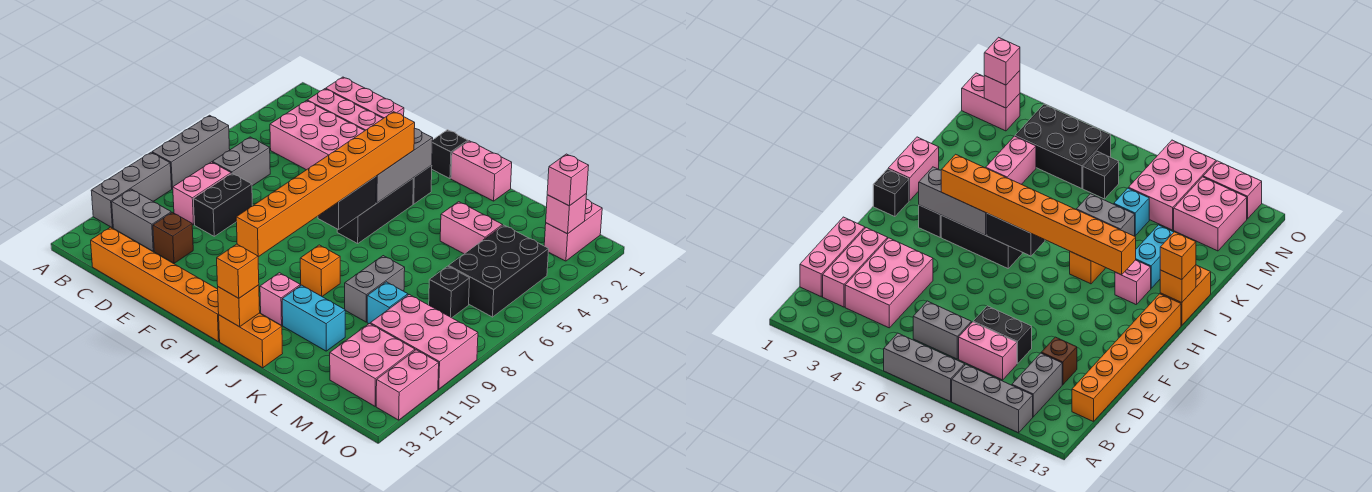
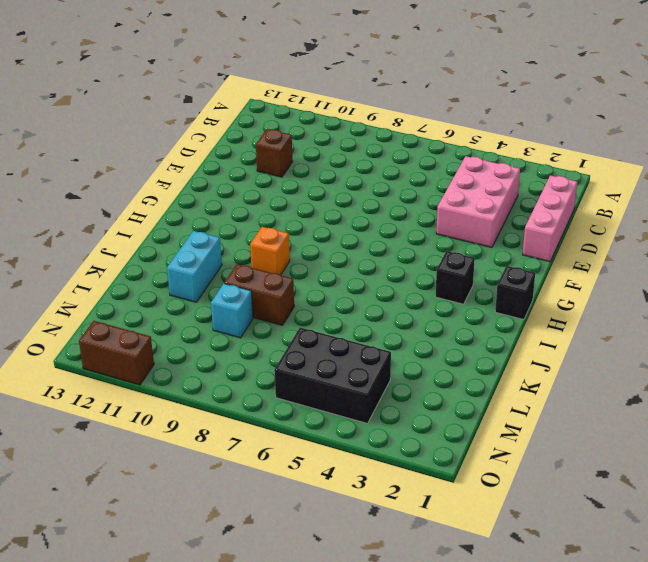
brown brick K8:K9 level 1 -> grey brick K8:K9 level 1
brown brick O11:O12 level 1 -> pink brick O11:O12 level 1
none -> grey brick A6:A8 level 1
none -> grey brick A9:A11 level 1
none -> grey brick B11:C11 level 1
none -> pink brick C2:E2 level 1

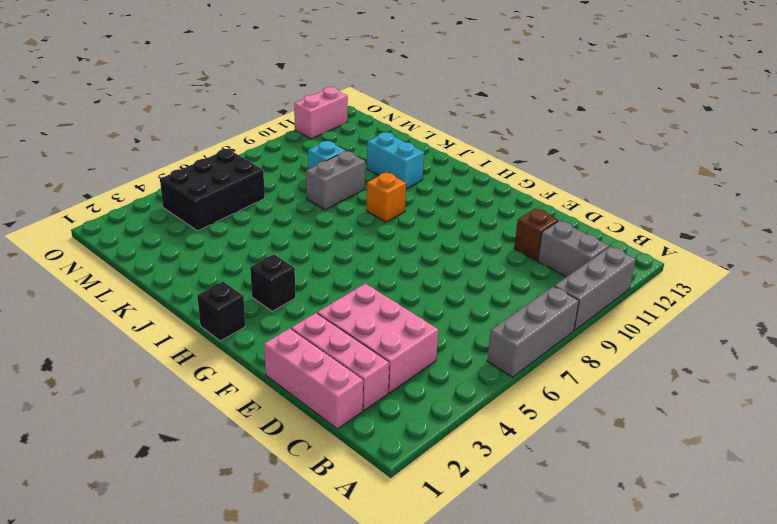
none -> grey brick C6:C7 level 1
none -> pink brick C8:C9 level 1
none -> orange brick C13:H13 level 1
none -> black brick D8:D9 level 1

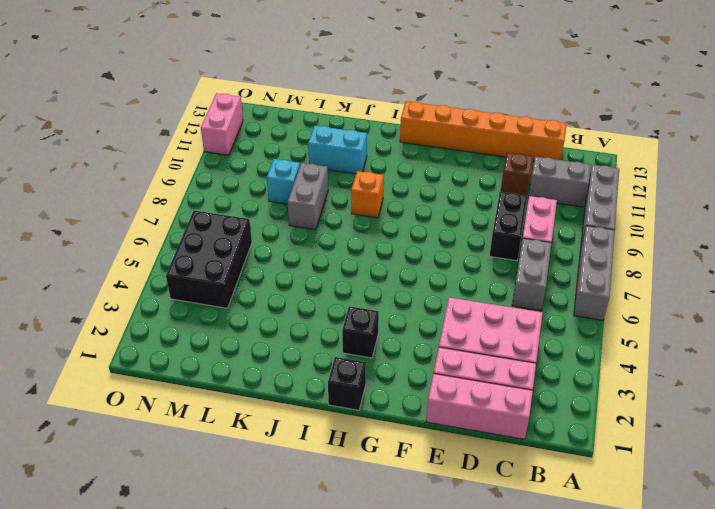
none -> black brick H4:H6 level 1
none -> pink brick I1:J1 level 1
none -> pink brick I11 level 1
none -> orange brick I13:J13 level 1

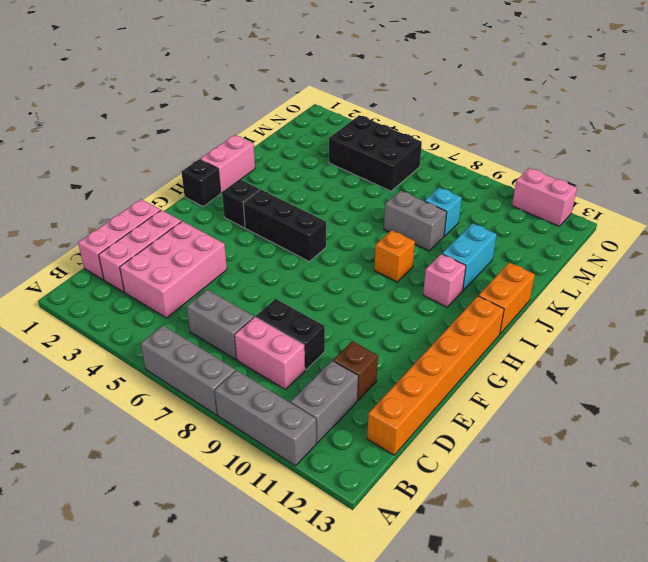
none -> pink brick K4:L4 level 1
none -> black brick M7 level 1
none -> pink brick M9:O10 level 1
none -> pink brick M11:N12 level 1

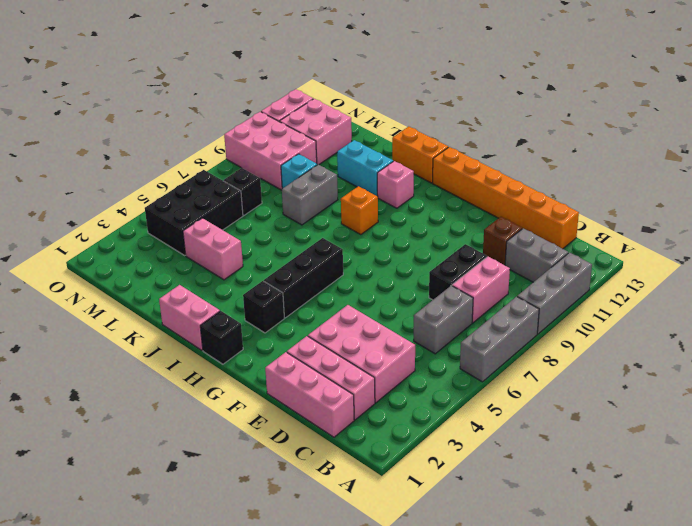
none -> pink brick N1:N2 level 1
none -> grey brick H3:H5 level 2
none -> black brick H6:H7 level 2
none -> orange brick I13 level 2

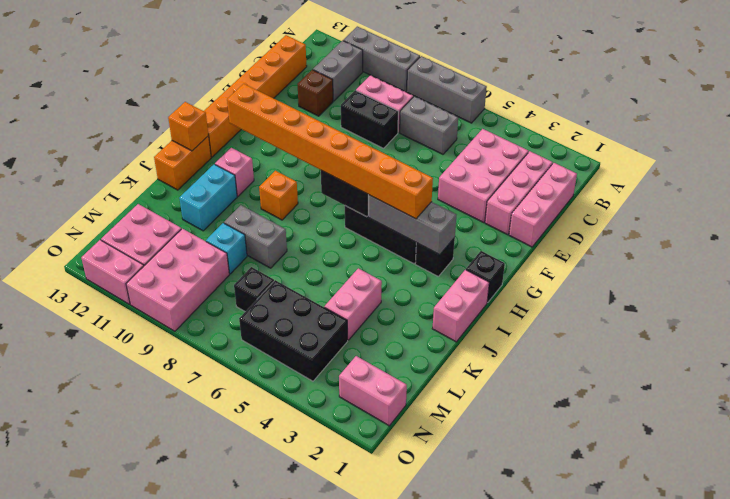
none -> pink brick N2 level 2
none -> orange brick I13 level 3
none -> pink brick N2 level 3

